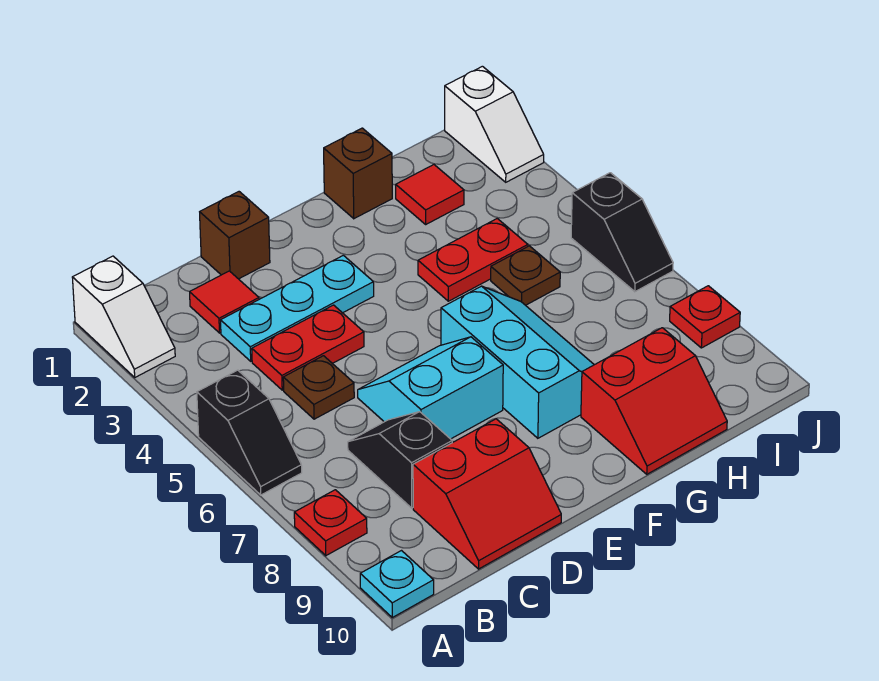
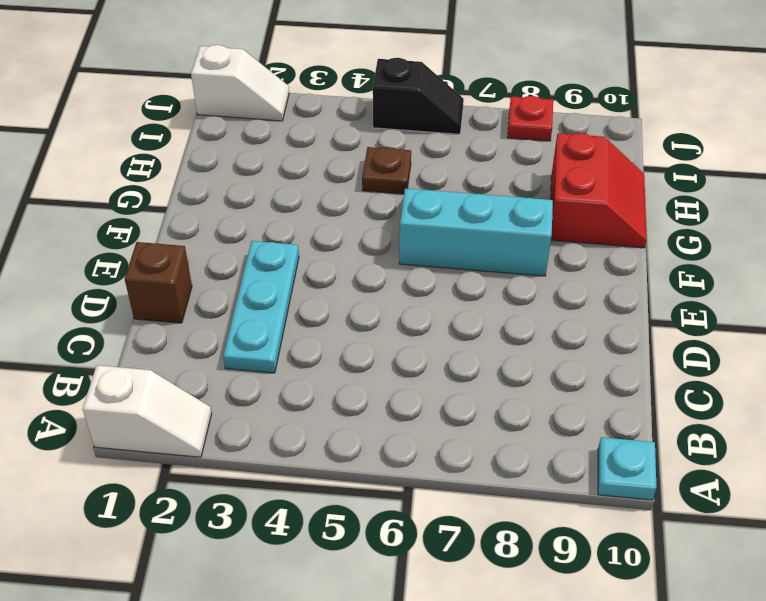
none -> black slope A5:A6 level 1 top 5
none -> red plate A8 level 1
none -> red tile C2 level 1

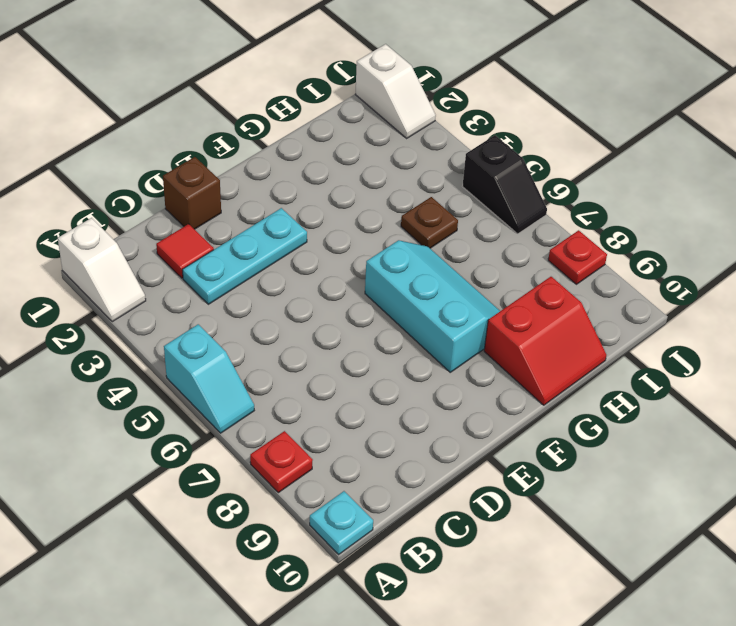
cyan slope A5:A6 level 1 top 5 -> black slope A5:A6 level 1 top 5
none -> red plate C4:D4 level 1
none -> brown plate C5 level 1
none -> black slope C7:C8 level 1 top 8

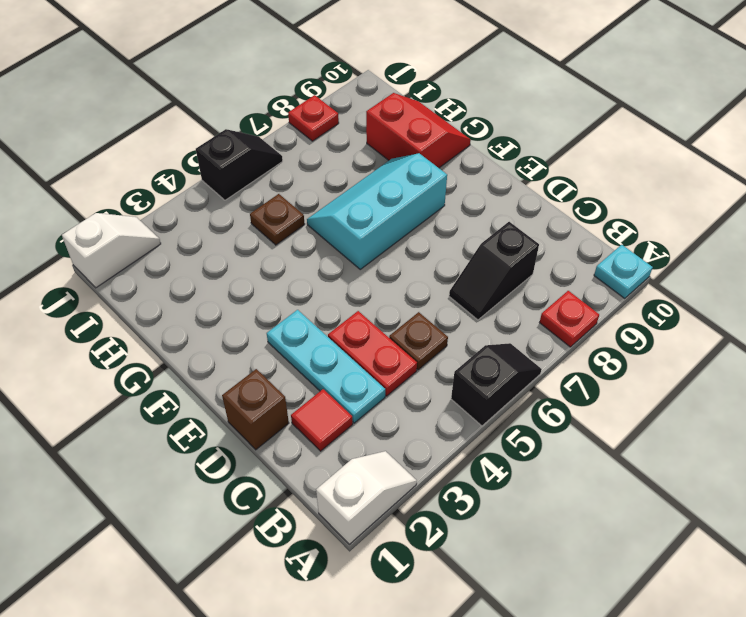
none -> red slope C9:D10 level 1 top 9
none -> cyan slope D6:E7 level 1 top 7
none -> brown brick G1 level 1

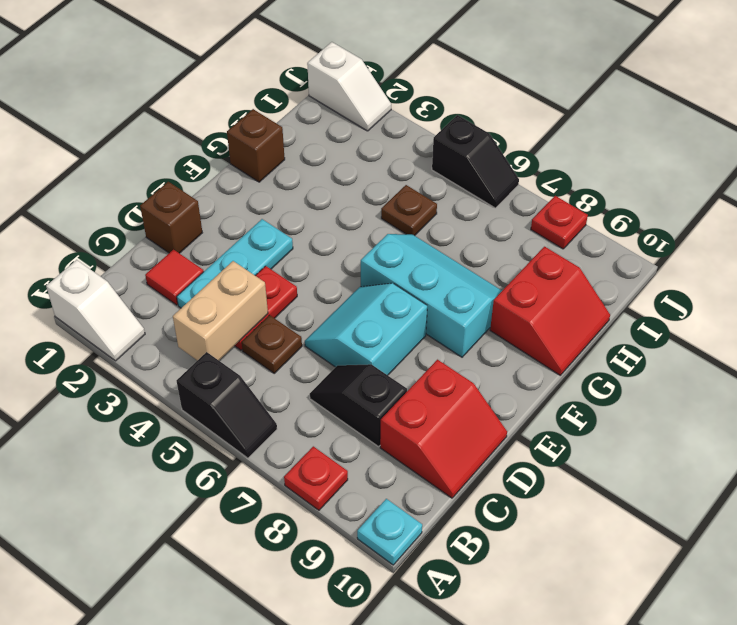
tan brick B4:C4 level 2 -> none
none -> red plate G4:H4 level 1
none -> red tile H2 level 1

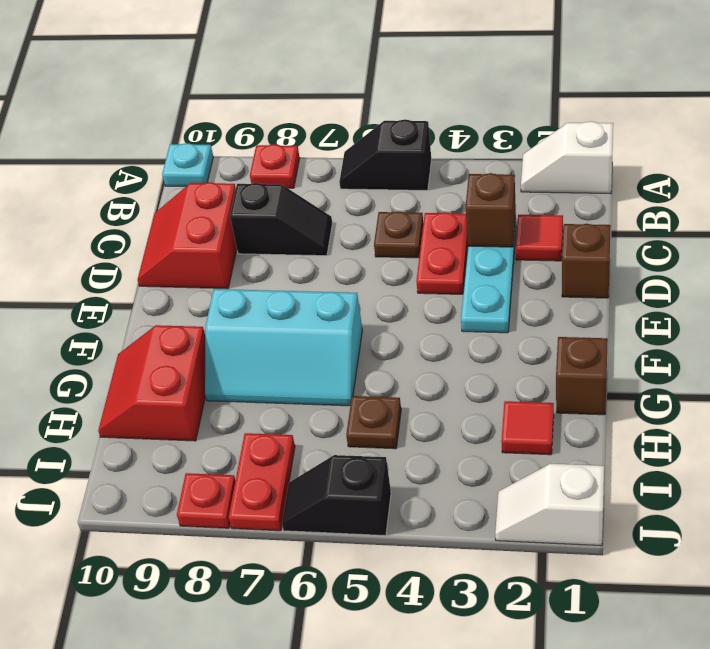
brown brick C3 level 2 -> none
red plate I7:J7 level 1 -> red plate G4:H4 level 1
none -> cyan slope D6:E7 level 1 top 7

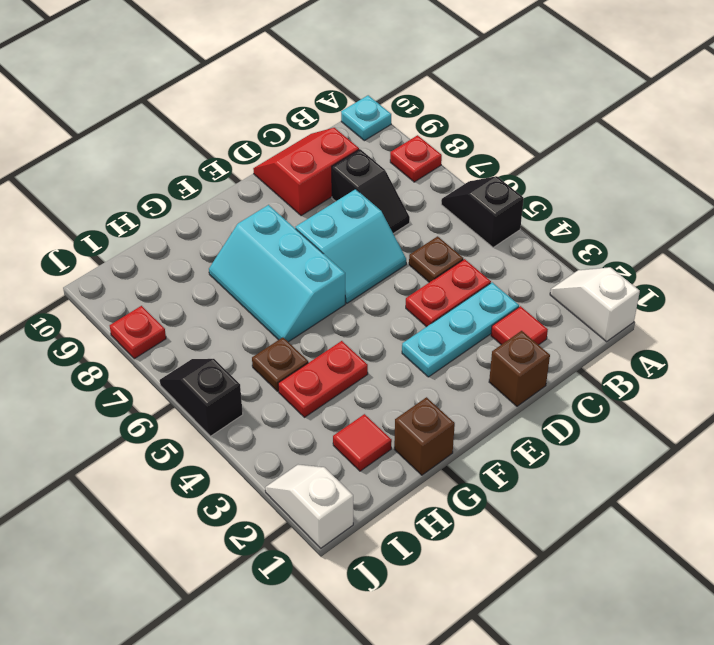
none -> red slope G9:H10 level 1 top 9

